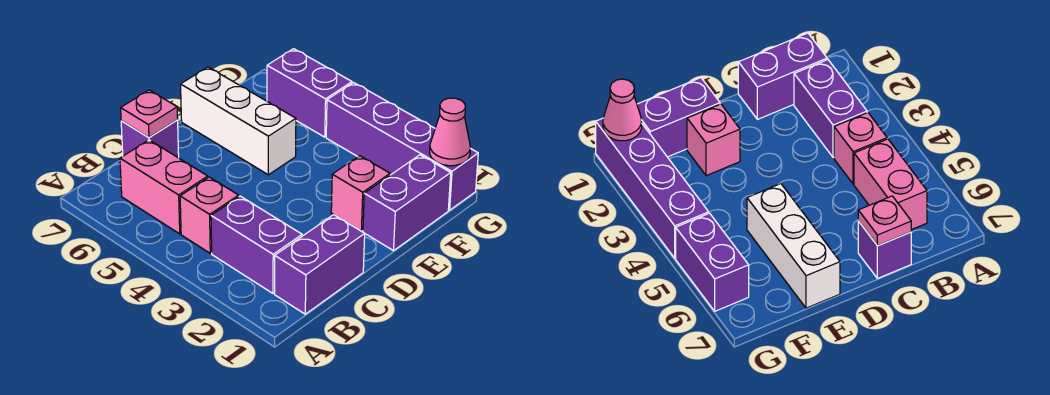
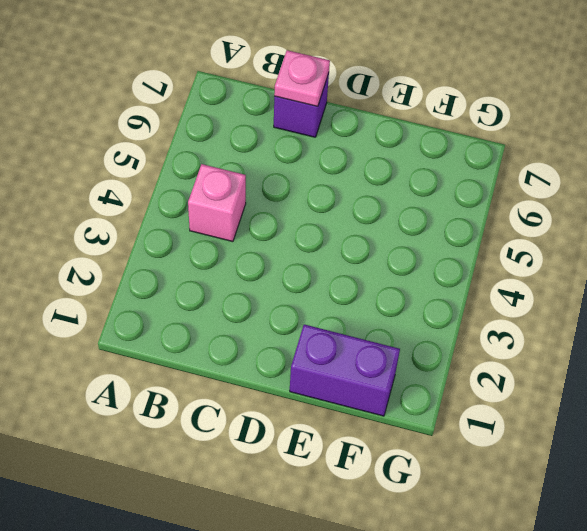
none -> purple brick B1:C1 level 1
none -> purple brick B2:B3 level 1
none -> pink brick B5:B6 level 1

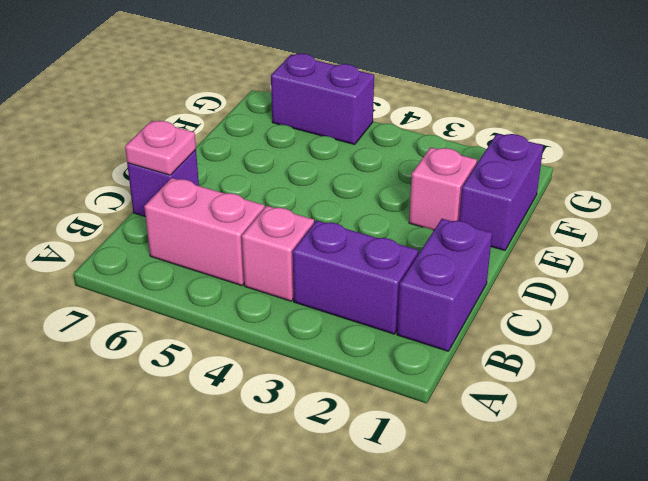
none -> white brick E5:E7 level 1
none -> purple brick G1:G4 level 1
none -> pink cone G1 level 2

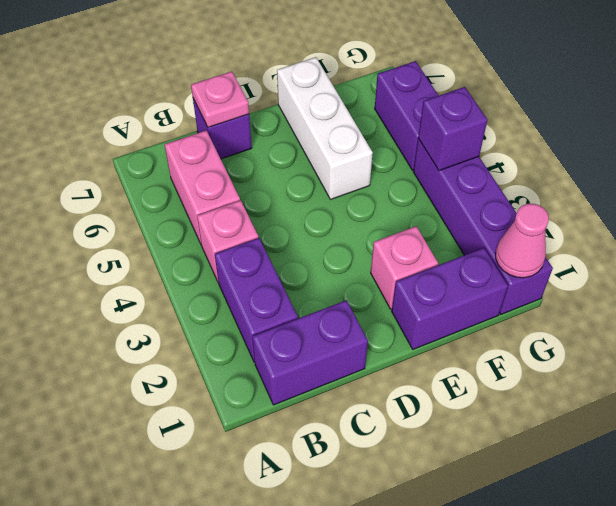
purple brick G4 level 2 -> none

